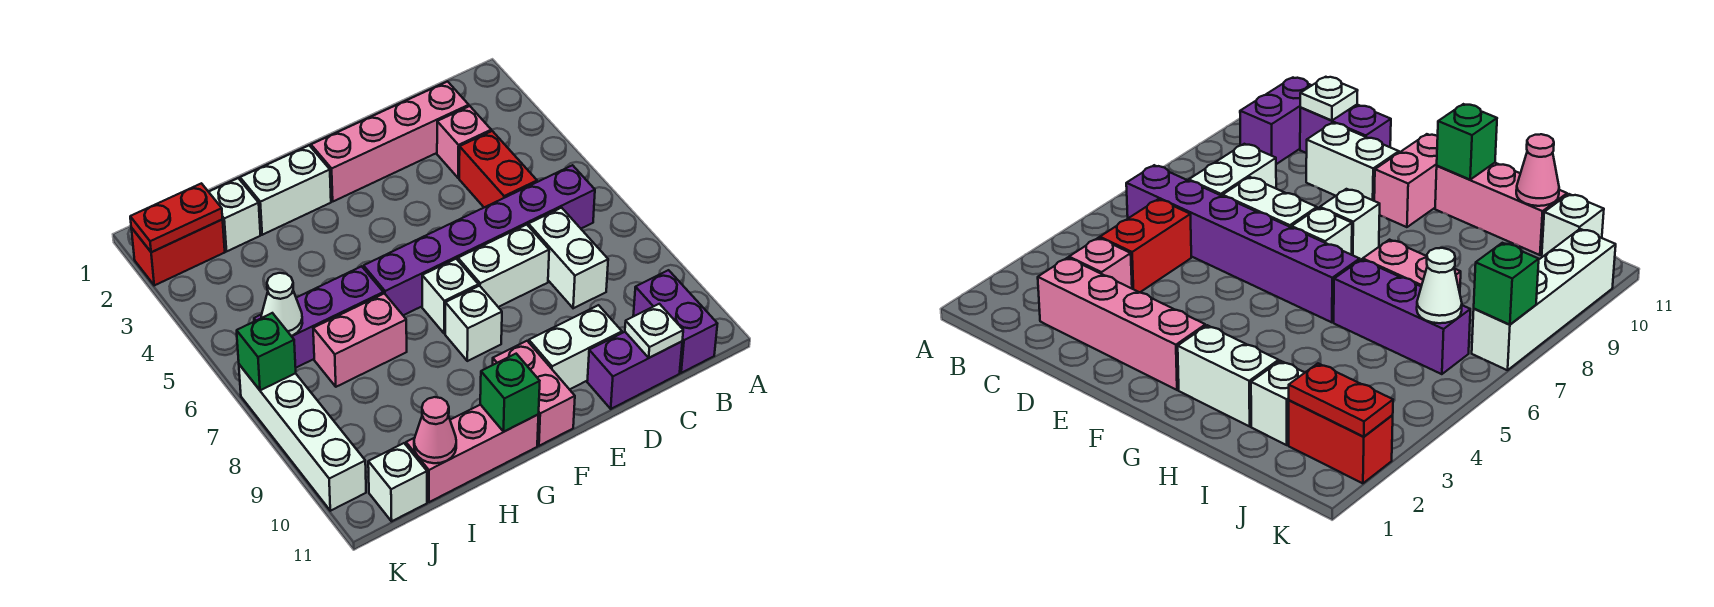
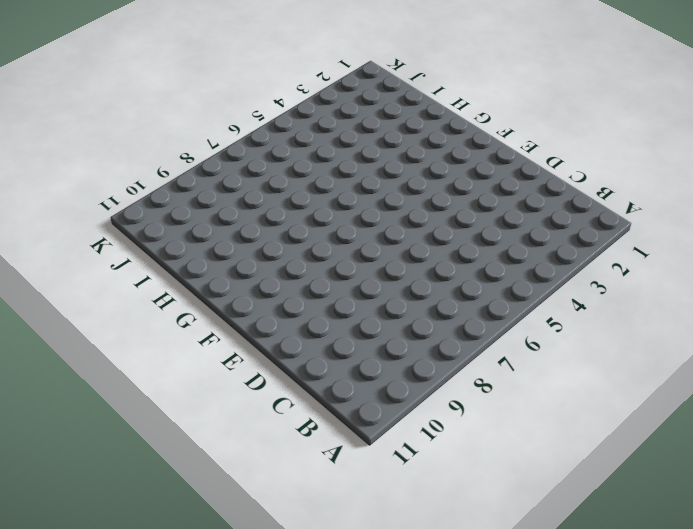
none -> purple brick B6:G6 level 1
none -> purple brick B10:B11 level 1
none -> pink brick C2:F2 level 1

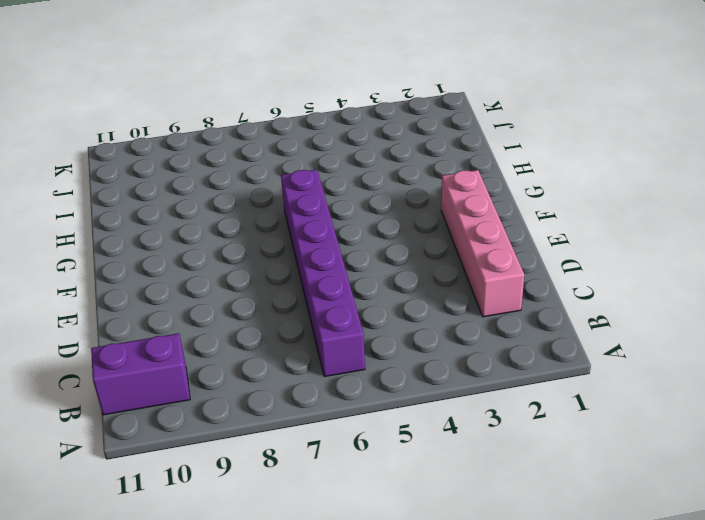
none -> pink brick C3 level 1
none -> red brick C4:C5 level 1
none -> white brick C7:C8 level 1

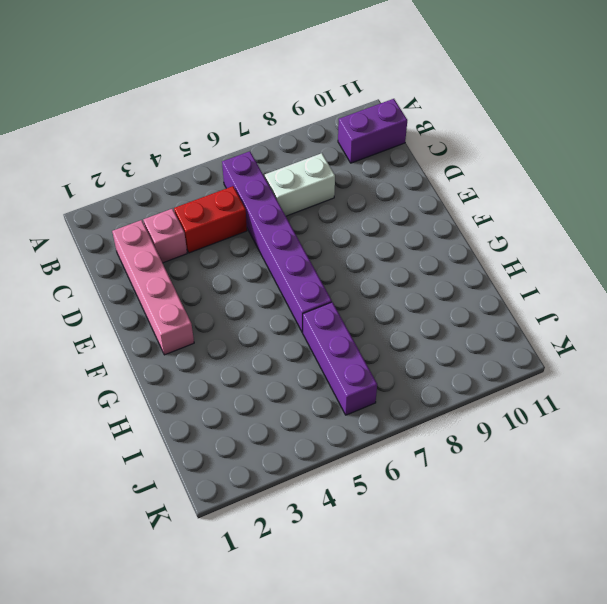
none -> purple brick C11:D11 level 1
none -> white brick D7:E7 level 1
none -> white brick D10:E10 level 1

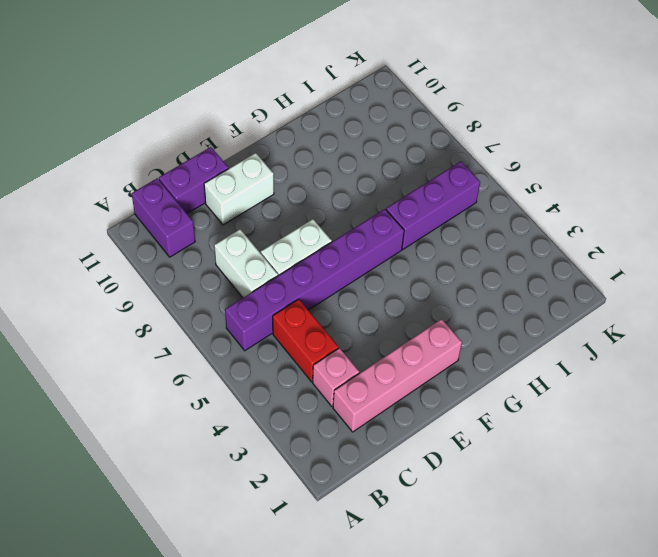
none -> white brick F7 level 1
none -> white brick F8 level 1
none -> pink brick F10:F11 level 1

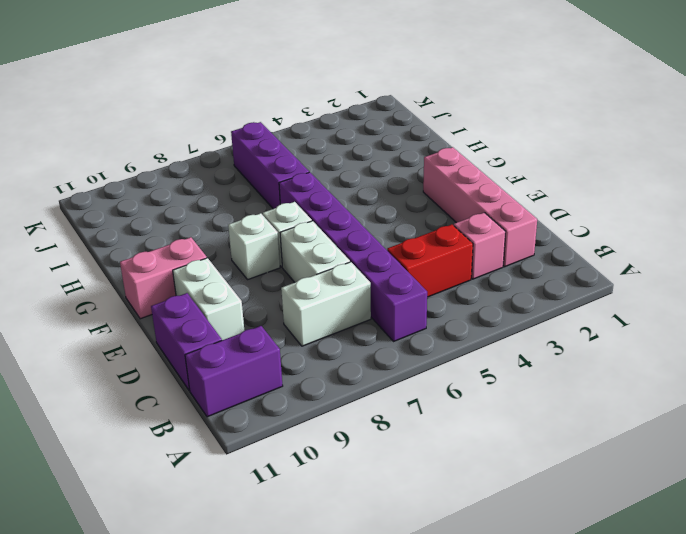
none -> white brick G2:H2 level 1
none -> pink brick G11:I11 level 1
none -> pink brick H7:I7 level 1

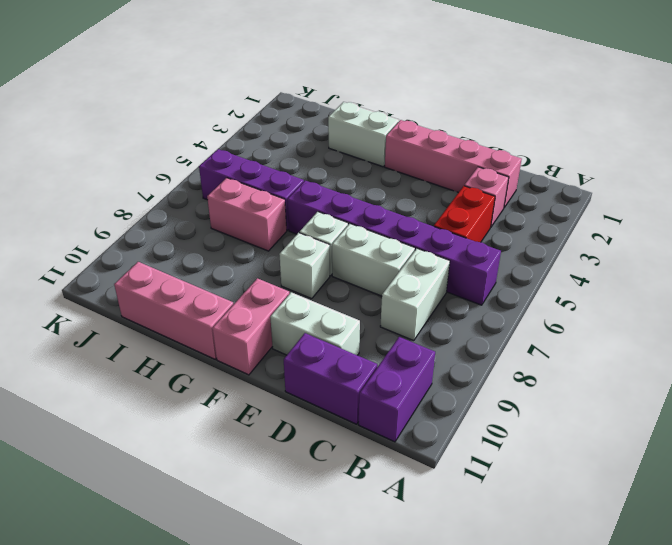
none -> white brick I2 level 1
none -> red brick J2:K2 level 1
none -> white brick J11 level 1

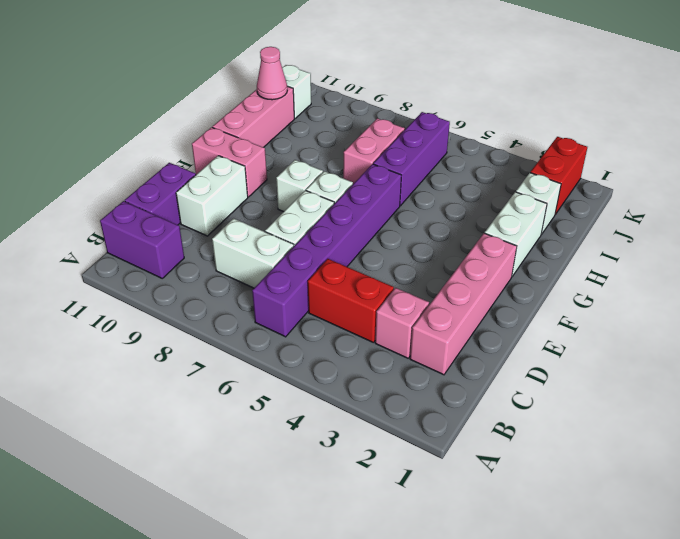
none -> white brick K7:K10 level 1
none -> white plate C11 level 2
none -> green brick G11 level 2

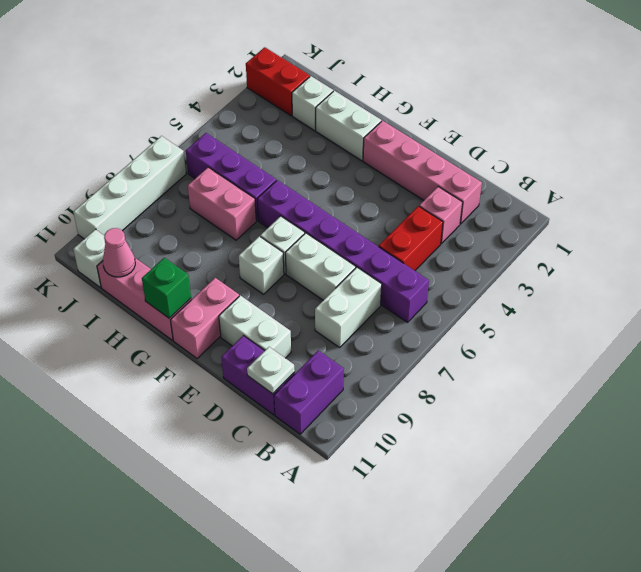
none -> red plate J2:K2 level 2
none -> white cone J6 level 2
none -> green brick K7 level 2

